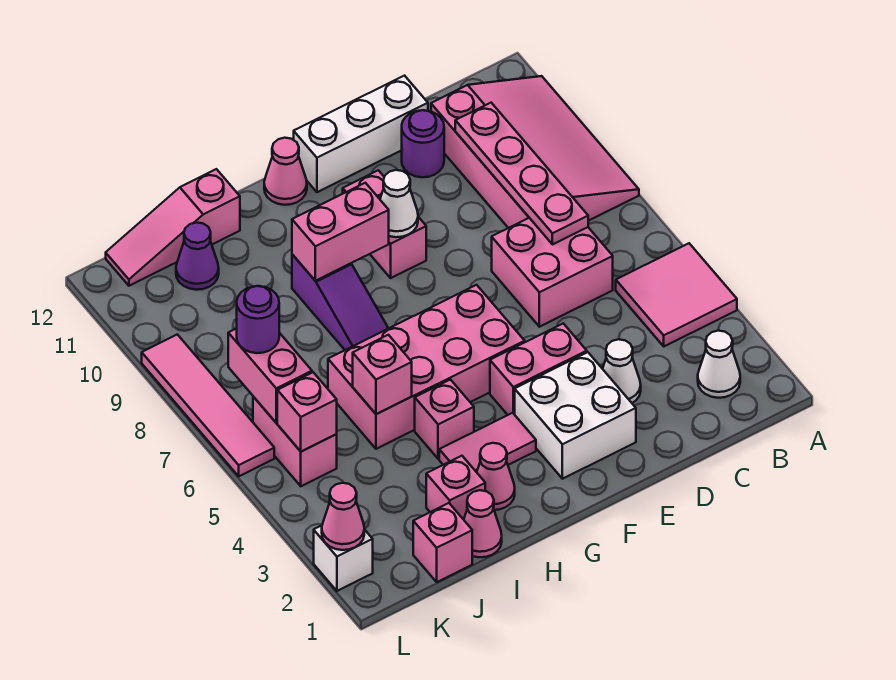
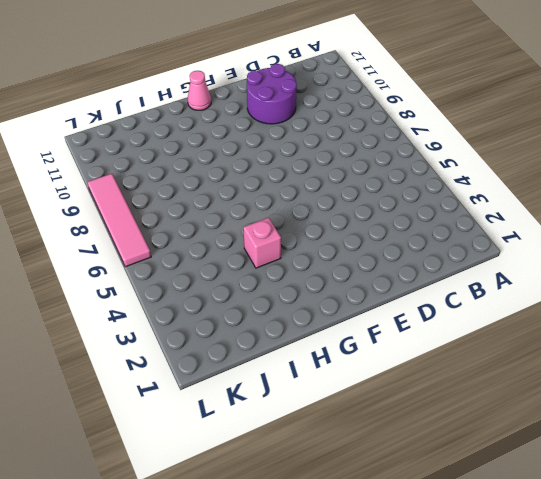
purple round brick D10:E11 level 1 -> purple round brick D11 level 1
none -> pink tile A4:B5 level 1
none -> pink slope A8:C11 level 1 top C
none -> white cone B2 level 1
none -> pink brick C6:D7 level 1

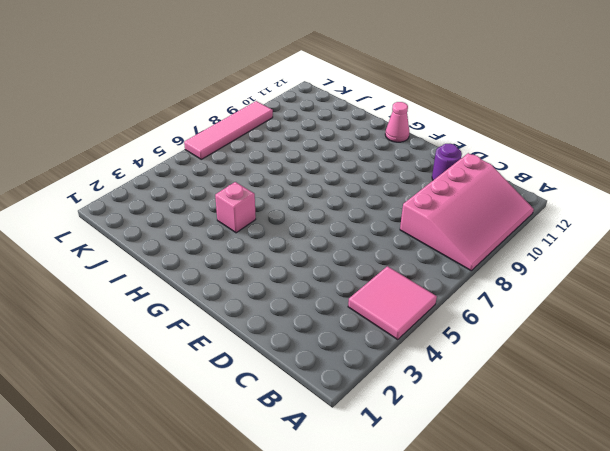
none -> white cone B2 level 1
none -> pink brick C6:D7 level 1
none -> white cone D3 level 1
none -> white brick D12:F12 level 1

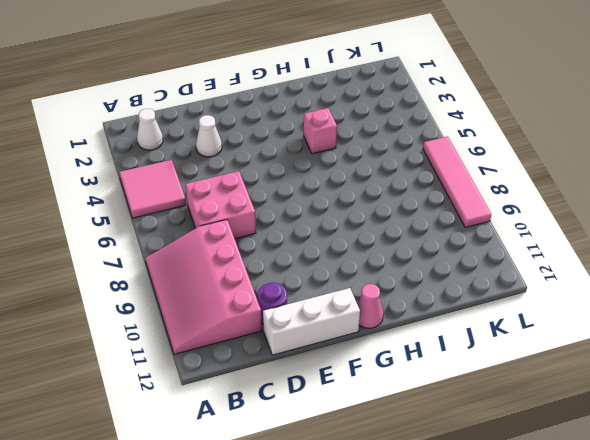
none -> white brick E2:F3 level 1
none -> pink brick E4:F4 level 1
none -> pink brick F5:I6 level 1
none -> pink brick F9:F10 level 1

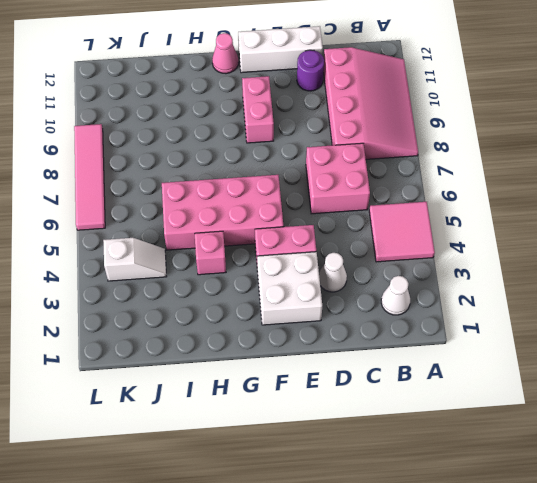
white slope J4:K4 level 1 top K -> none
none -> pink tile G3:H3 level 1
none -> pink cone H2 level 1
none -> purple slope H7:H9 level 1 top 9
none -> pink cone I1 level 1

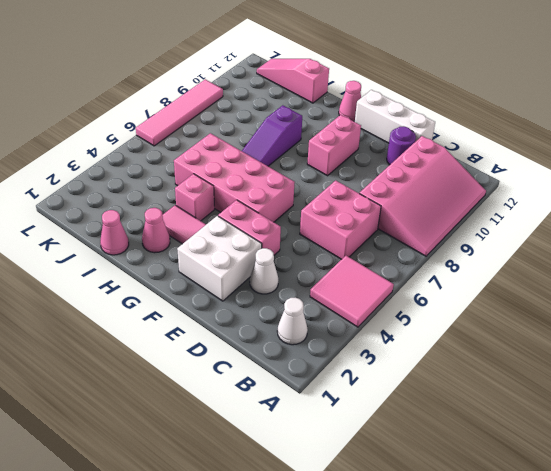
none -> pink brick I2 level 1
none -> pink brick J1 level 1
none -> purple cone J11 level 1
none -> pink brick K5:K6 level 1

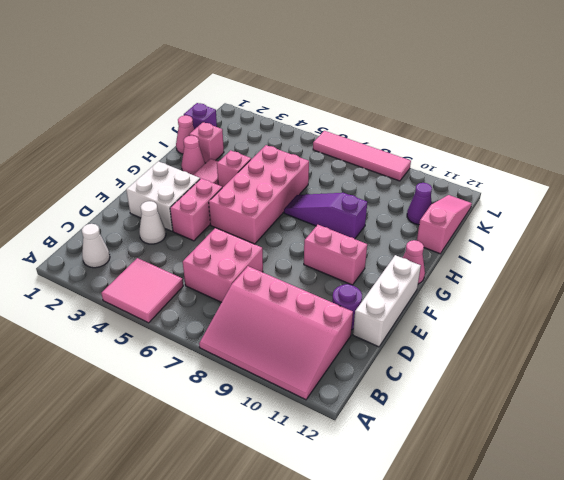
purple brick J1 level 1 -> pink brick J1 level 1
none -> pink brick K5:K6 level 1
none -> white brick L2 level 1
none -> pink plate C7:C10 level 2
none -> white cone F9 level 2

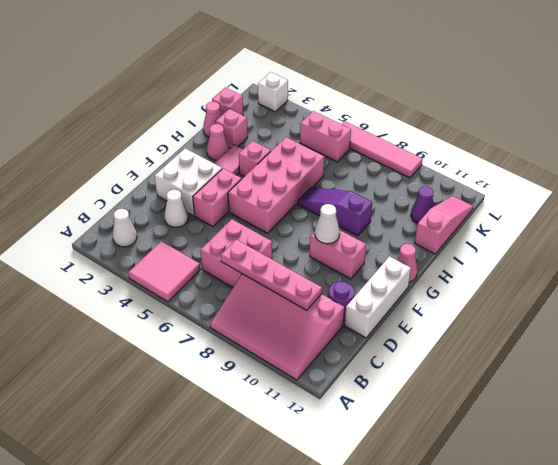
none -> pink brick G9:H9 level 2
none -> pink brick I5 level 2
none -> pink brick K5 level 2
none -> pink brick K6:K7 level 2

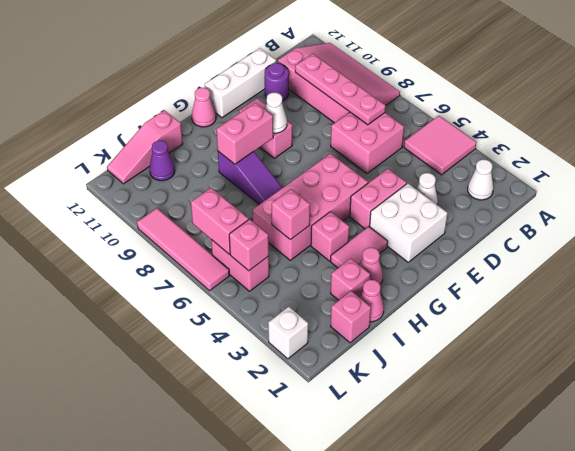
none -> pink cone L2 level 2
none -> purple round brick K7 level 3

